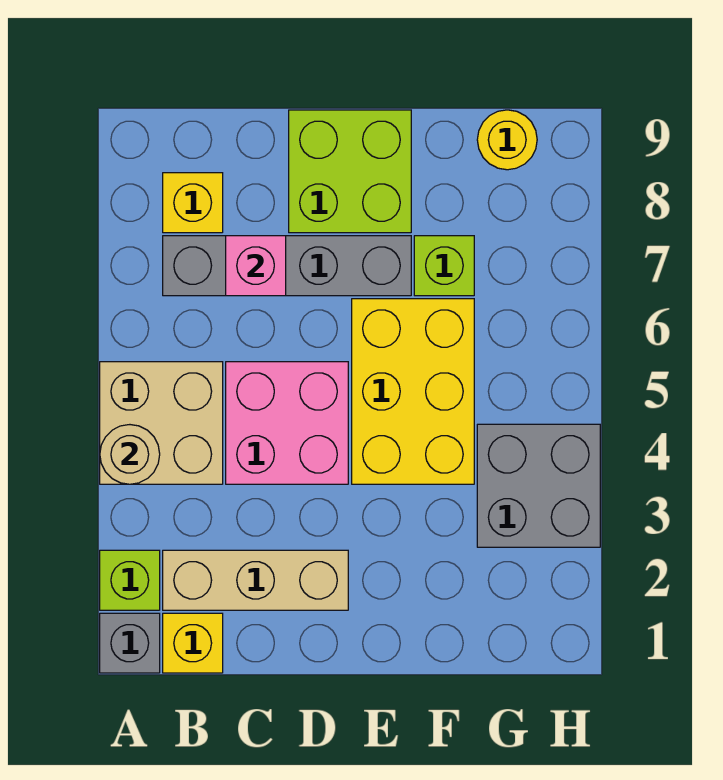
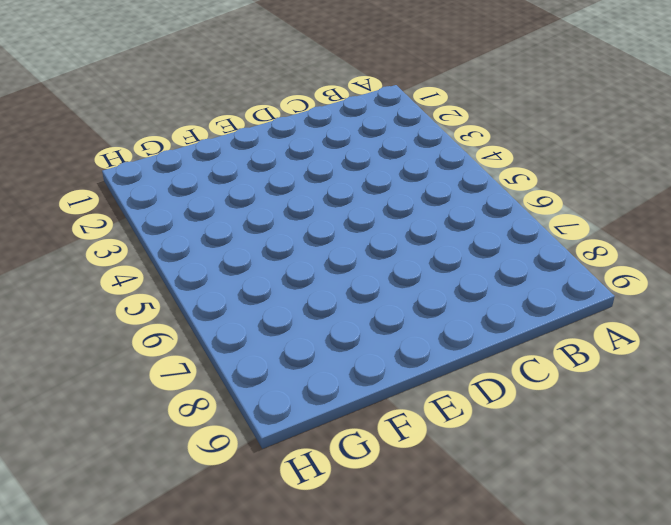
none -> grey brick A1 level 1
none -> lime brick A2 level 1
none -> tan brick A4:B5 level 1

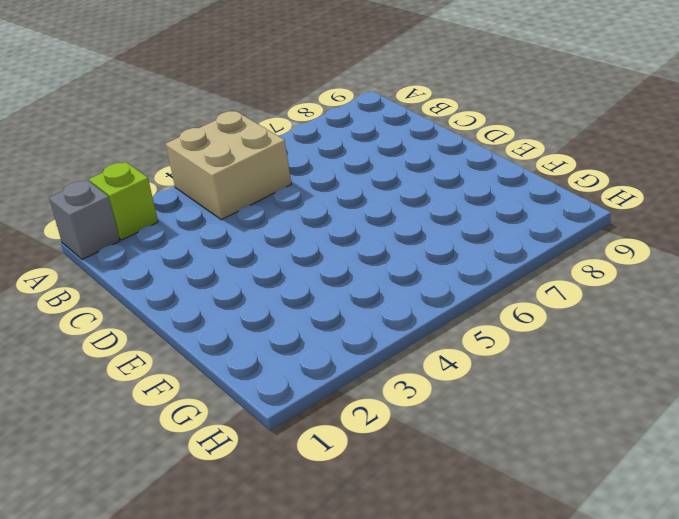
none -> yellow brick B1 level 1
none -> tan brick B2:D2 level 1
none -> grey brick B7:E7 level 1

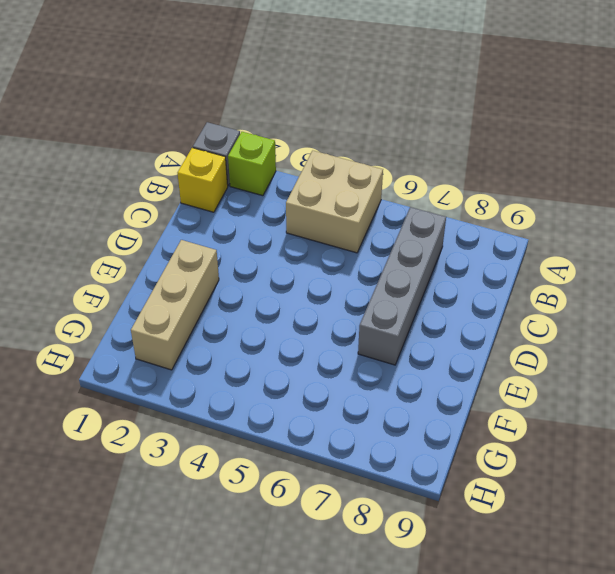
tan brick E2:G2 level 1 -> tan brick B2:D2 level 1
none -> yellow brick B8 level 1
none -> pink brick C4:D5 level 1
none -> lime brick D8:E9 level 1

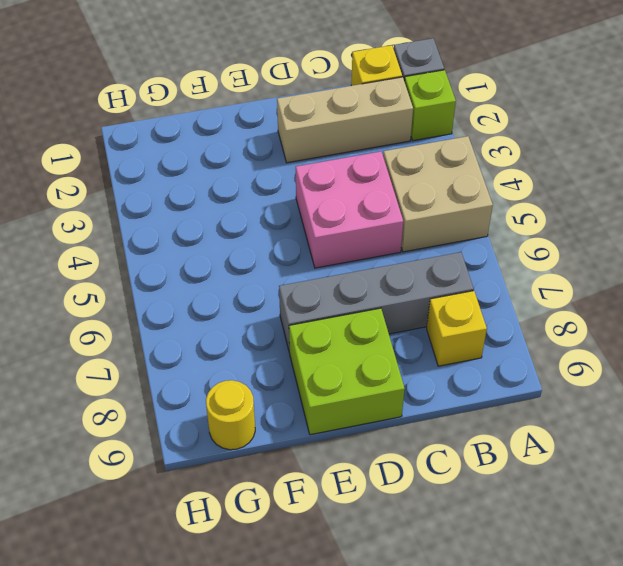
none -> yellow brick E4:F6 level 1
none -> lime brick F7 level 1
none -> grey brick G3:H4 level 1

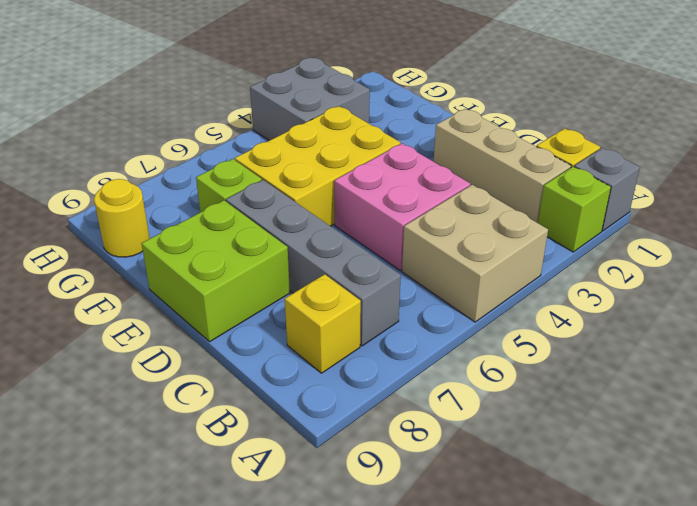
none -> tan round brick A4 level 2
none -> pink brick C7 level 2

